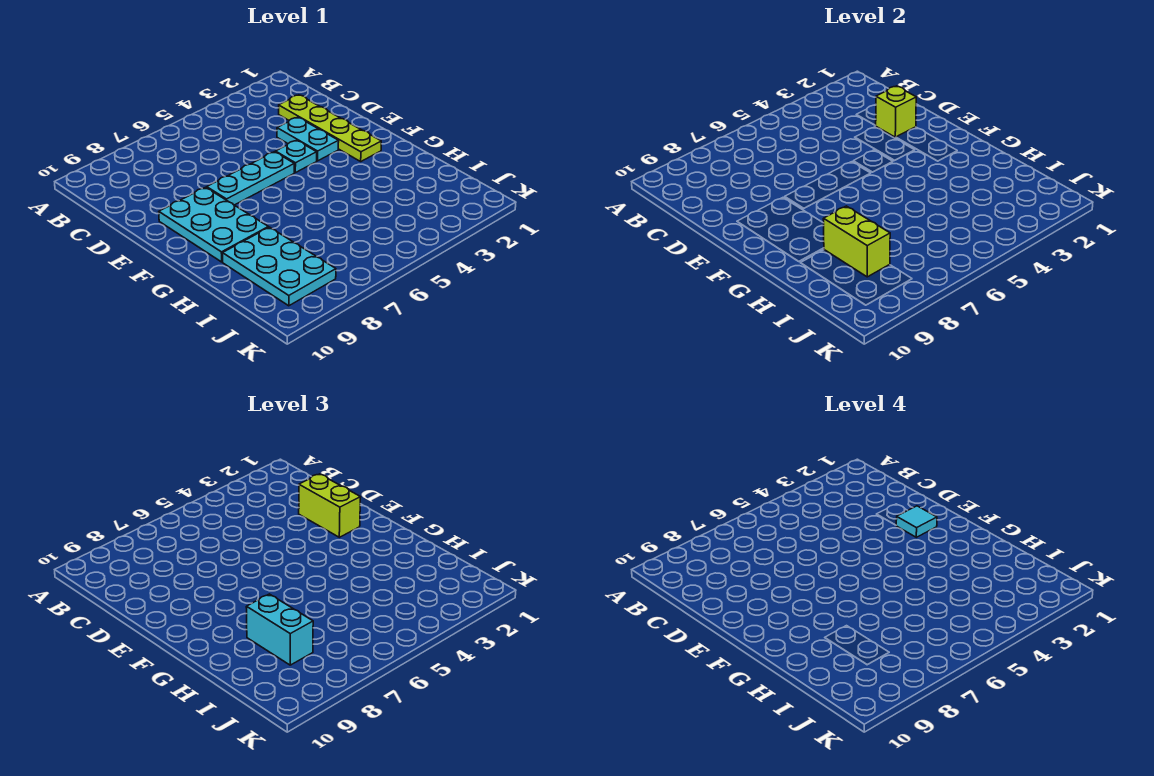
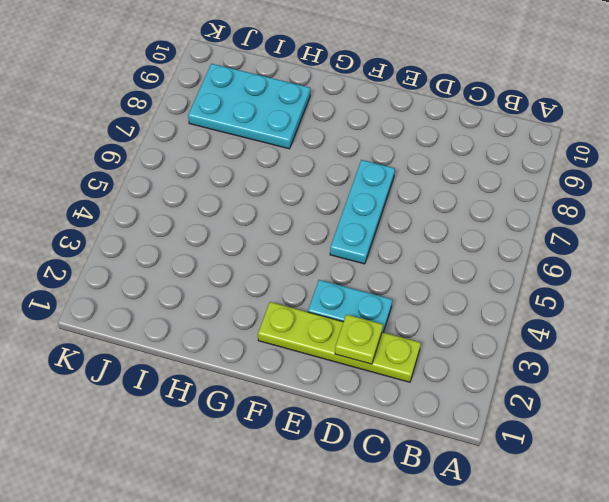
lime plate D2 level 2 -> lime brick D2 level 2
none -> cyan plate E4 level 1
none -> cyan plate E8:G9 level 1

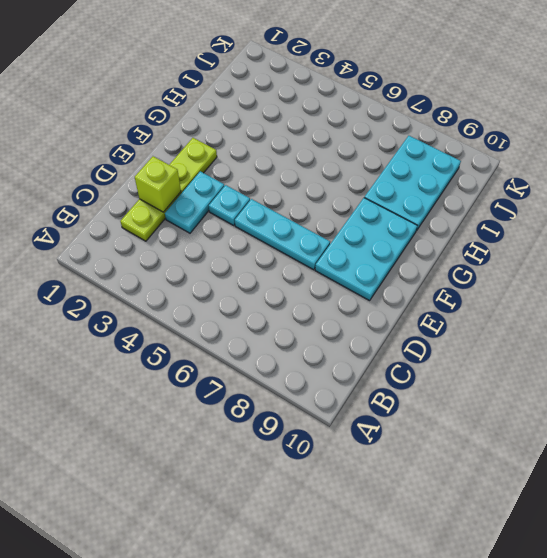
none -> lime brick H8:I8 level 2
none -> lime brick D2:E2 level 3

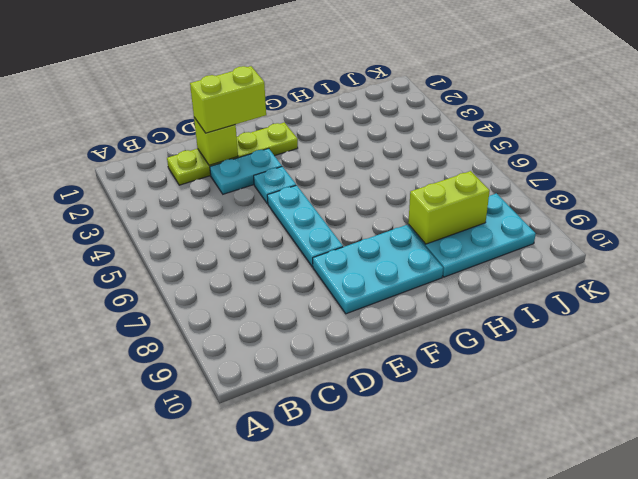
none -> cyan brick H8:I8 level 3
none -> cyan tile E2 level 4

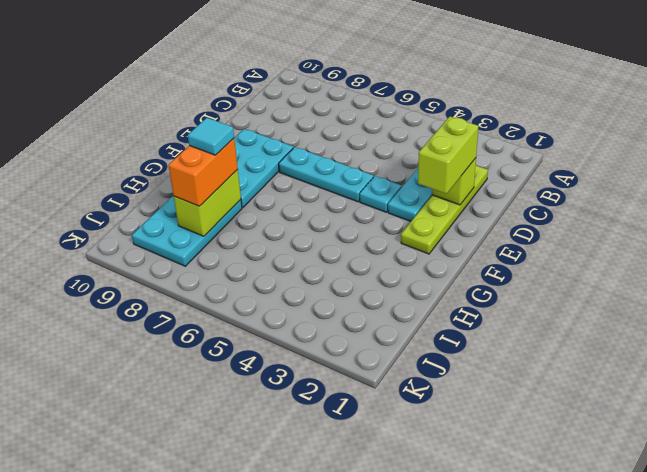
orange brick H8:I8 level 3 -> cyan brick H8:I8 level 3
cyan tile H8 level 4 -> cyan tile E2 level 4

